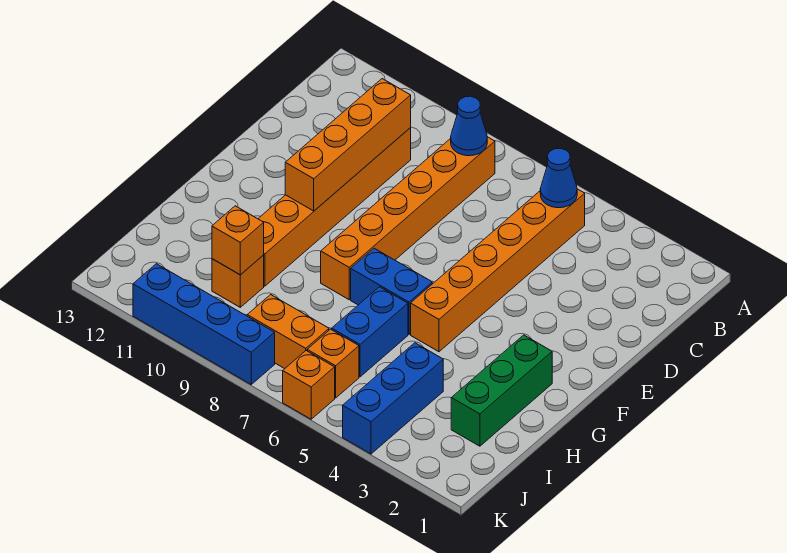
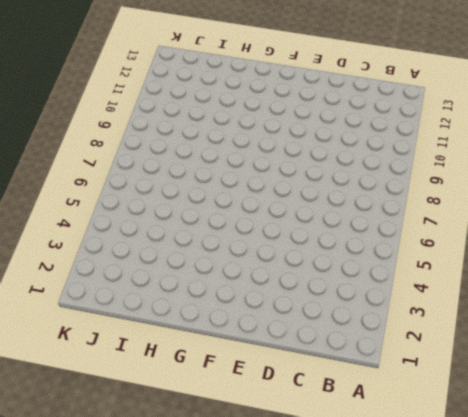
none -> orange brick B5:G5 level 1
none -> orange brick B8:G8 level 1
none -> orange brick C10:H10 level 1

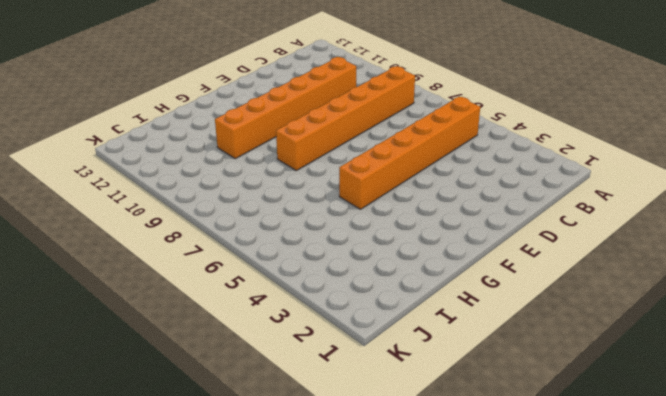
none -> green brick G2:I2 level 1
none -> blue brick G6:G7 level 1
none -> blue brick H6:I6 level 1

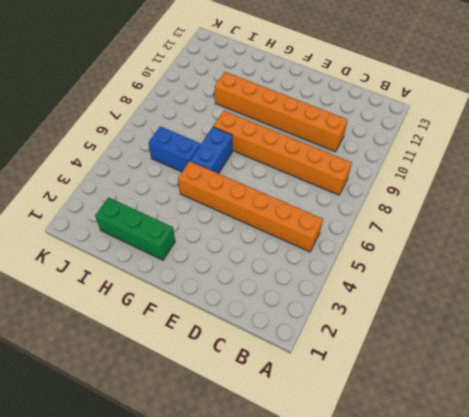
none -> blue brick I4:K4 level 1
none -> orange brick I10 level 1
none -> orange brick J6 level 1

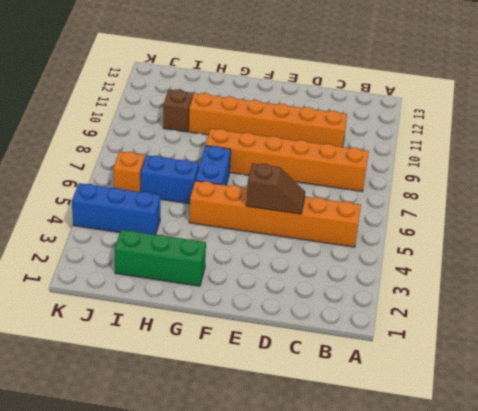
brown slope D5:E5 level 2 top E -> none
brown brick I10 level 1 -> orange brick I10 level 1
none -> orange brick J7:J8 level 1
none -> orange brick K6 level 1
none -> blue brick K8:K11 level 1

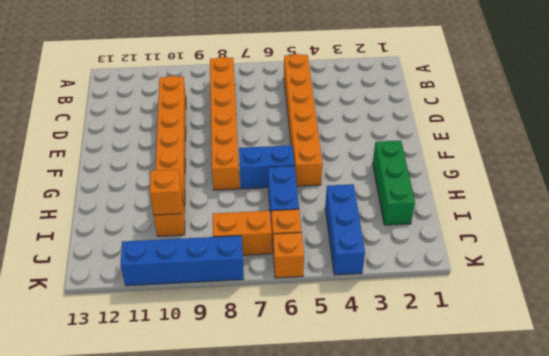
none -> blue cone B5 level 2
none -> blue cone B8 level 2
none -> orange brick C10:F10 level 2

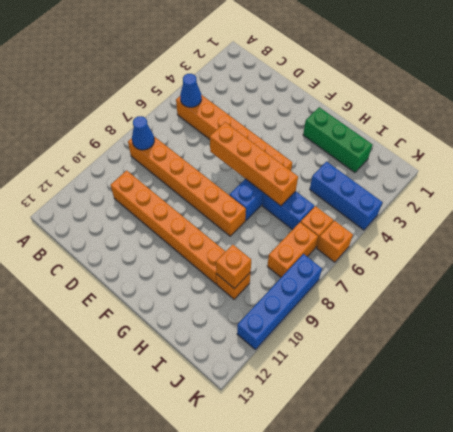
orange brick E6:H6 level 2 -> orange brick C10:F10 level 2

